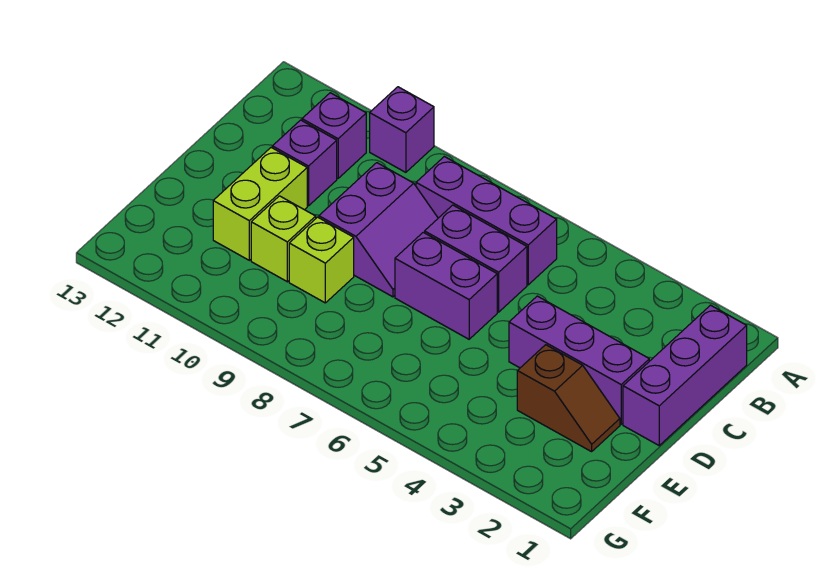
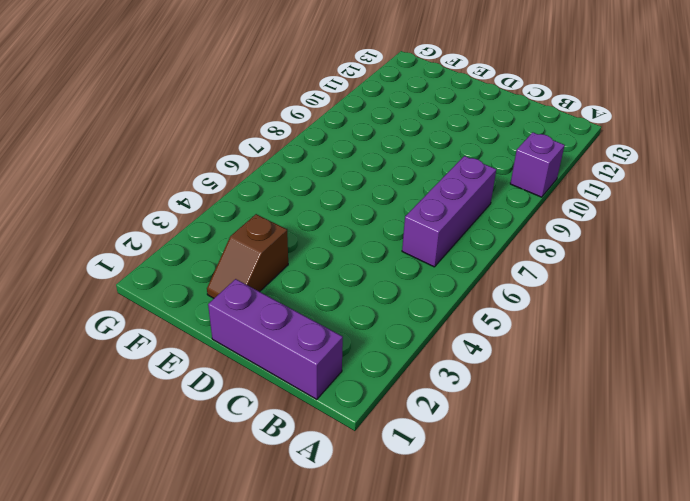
none -> purple brick B11 level 1
none -> purple brick C6:C7 level 1
none -> purple slope C8:D9 level 1 top 9

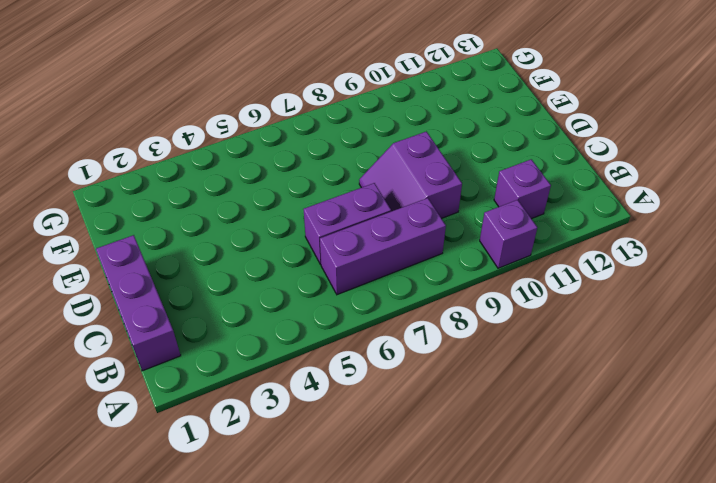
none -> purple brick C11 level 1
none -> purple brick D2:D4 level 1
none -> purple brick D6:D7 level 1

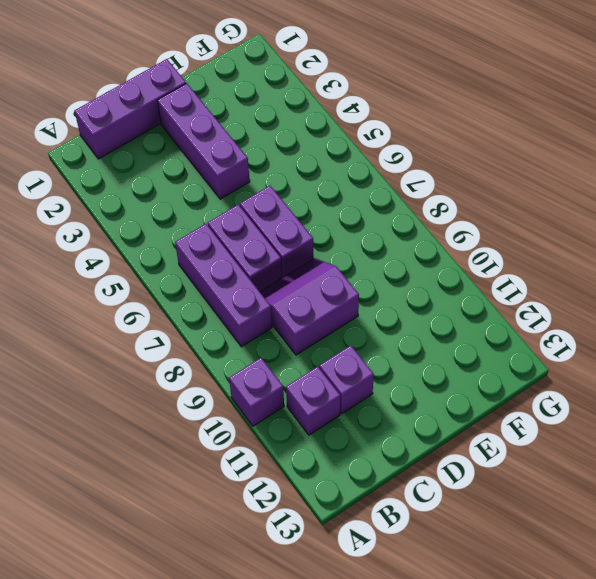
none -> lime brick D11:E11 level 1
none -> brown slope E2:E3 level 1 top 3
none -> lime brick E9 level 1

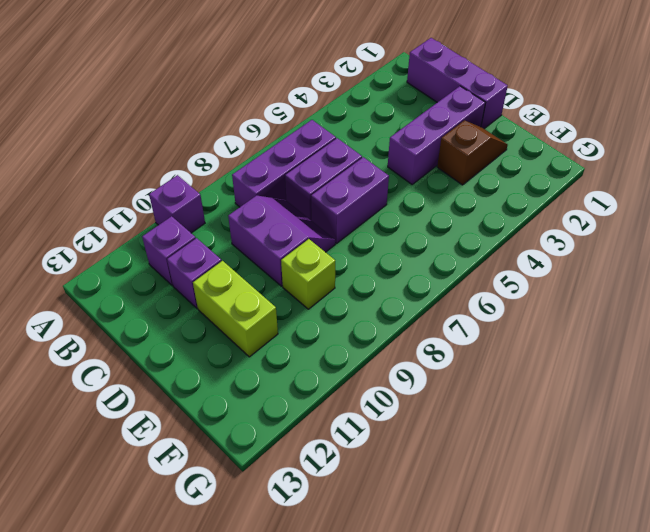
none -> lime brick E10 level 1

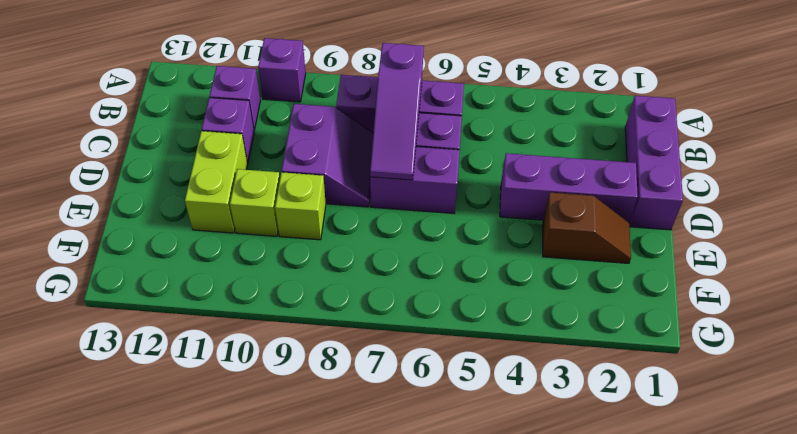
purple slope B7:D7 level 2 top B -> none

